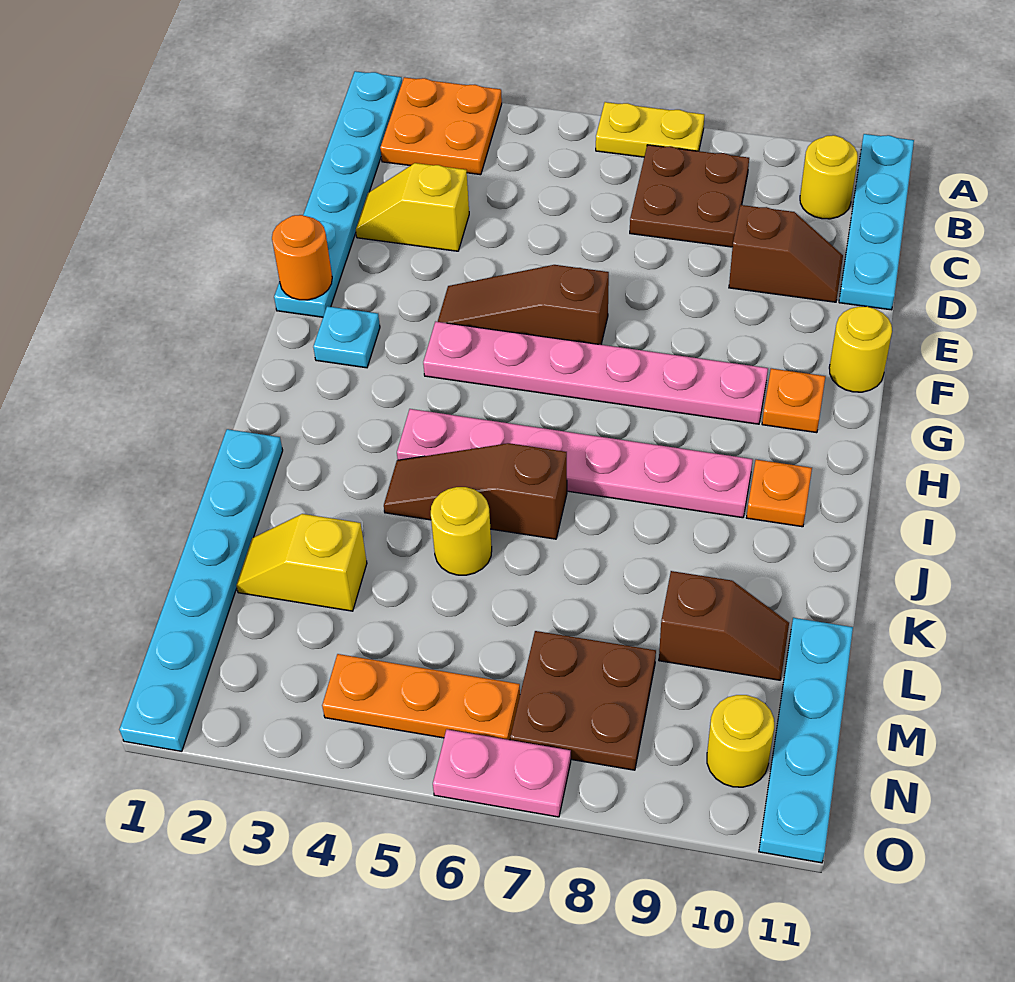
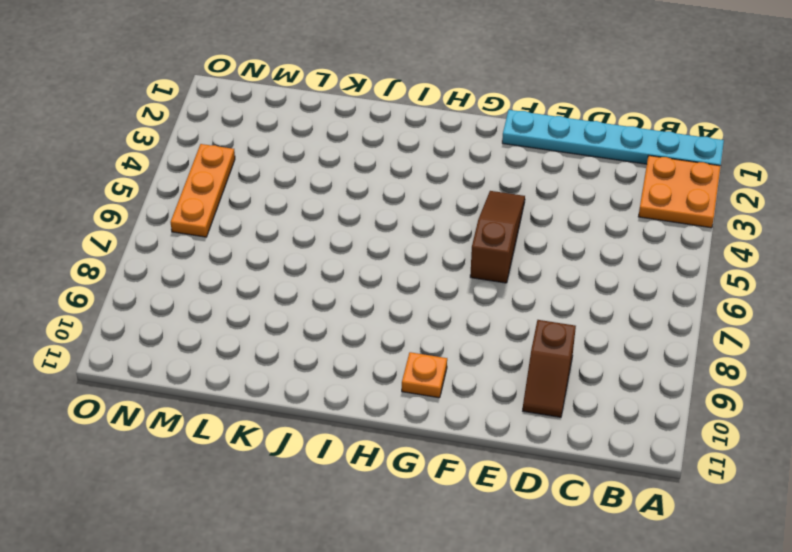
none -> yellow plate A6:A7 level 1
none -> cyan plate A11:D11 level 1
none -> brown plate B7:C8 level 1

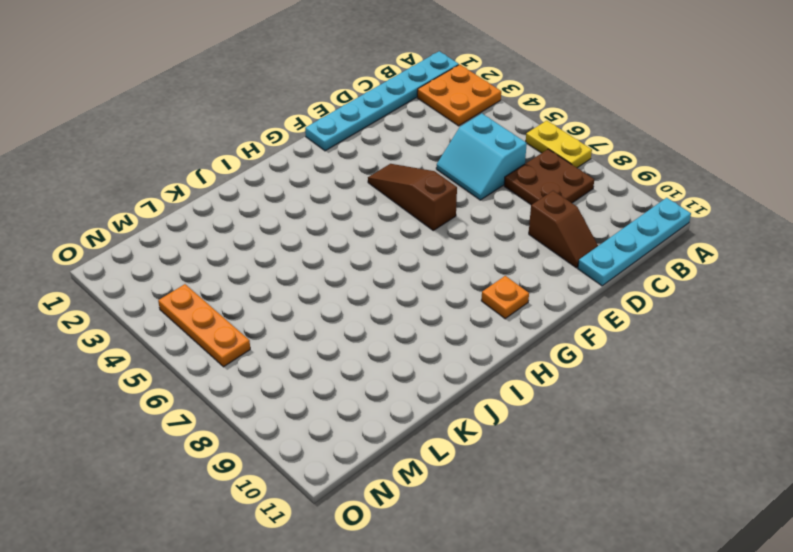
cyan slope C5:D6 level 1 top C -> none
none -> yellow round brick B10 level 1
none -> yellow slope D2:D3 level 1 top 3
none -> yellow round brick F11 level 1

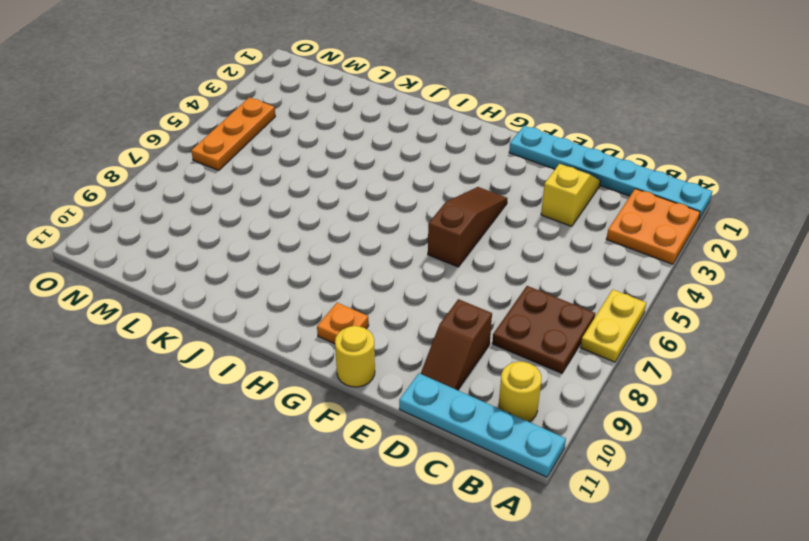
none -> cyan plate G2 level 1
none -> pink plate G4:G9 level 1
none -> pink plate I4:I9 level 1

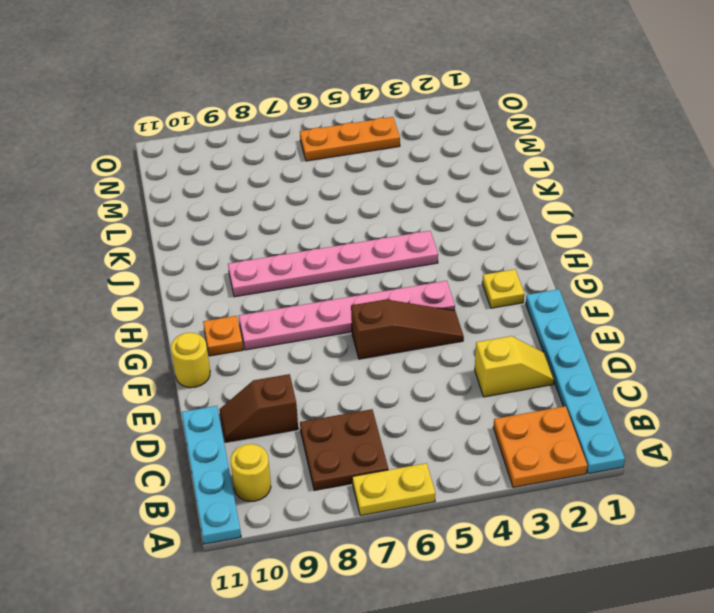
yellow plate G2 level 1 -> cyan plate G2 level 1
none -> orange plate I10 level 1
none -> cyan plate J1:O1 level 1
none -> brown slope J4:J6 level 1 top 6

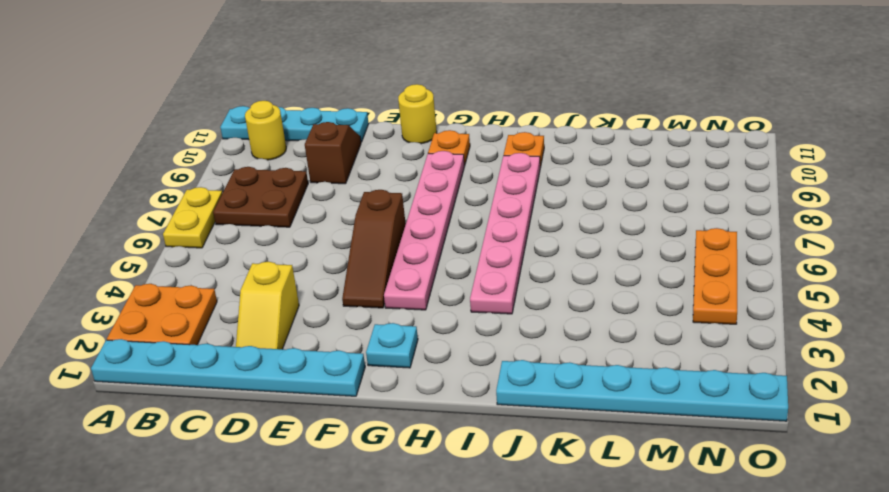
none -> brown slope J4:J6 level 1 top 6
none -> yellow round brick K5 level 1
none -> yellow slope L2:L3 level 1 top 3

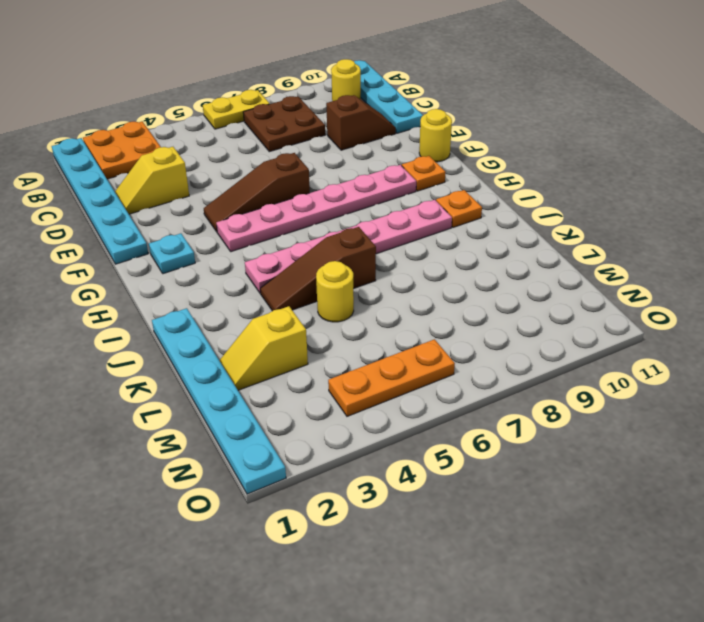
none -> brown slope L9:L10 level 1 top 9
none -> cyan plate L11:O11 level 1
none -> brown plate M7:N8 level 1

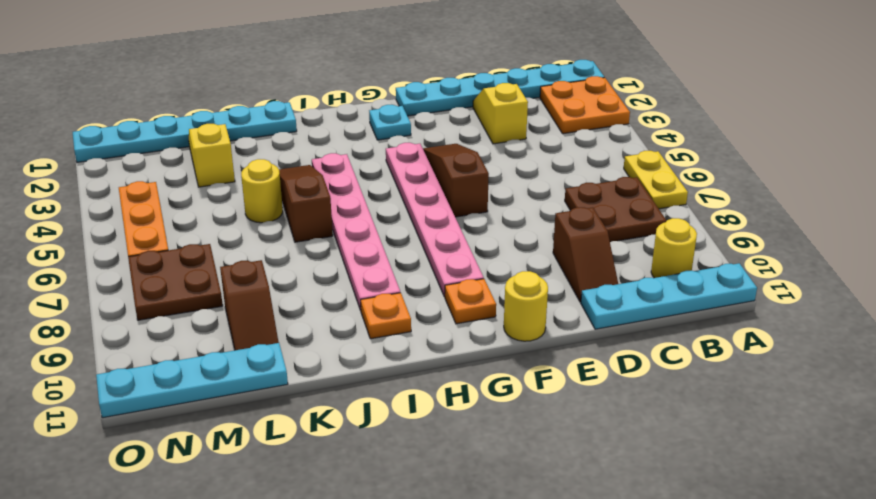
none -> yellow round brick N10 level 1
none -> pink plate O6:O7 level 1
none -> orange round brick F1 level 2

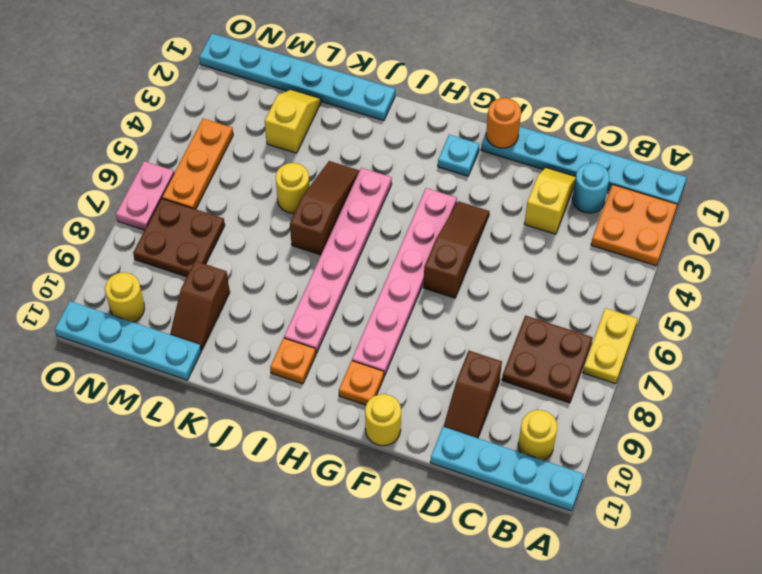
cyan round brick C2 level 1 -> none

